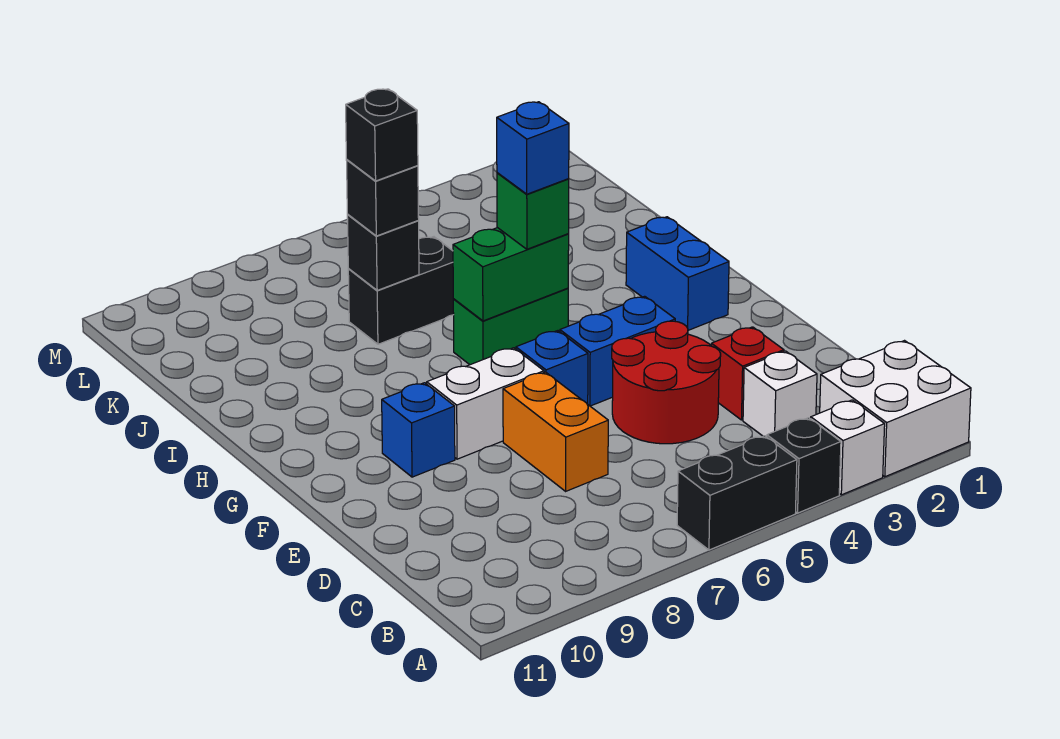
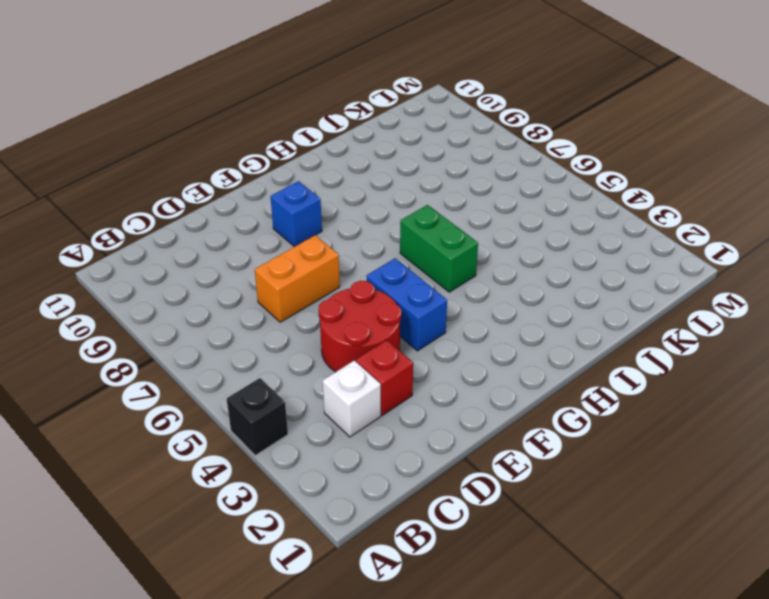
none -> white brick A1:B2 level 1
none -> white brick A3 level 1
none -> black brick A5:A6 level 1

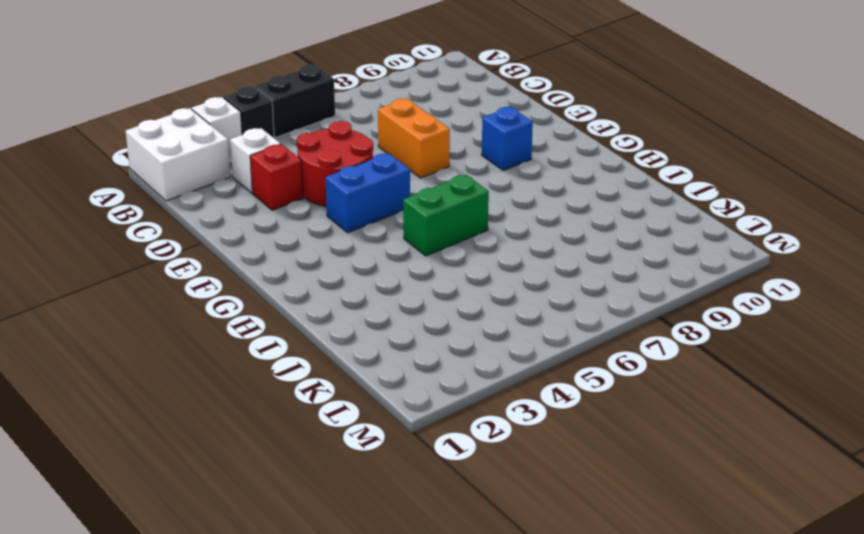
none -> blue brick F6 level 1
none -> white brick F7:F8 level 1
none -> blue brick G2:H2 level 1

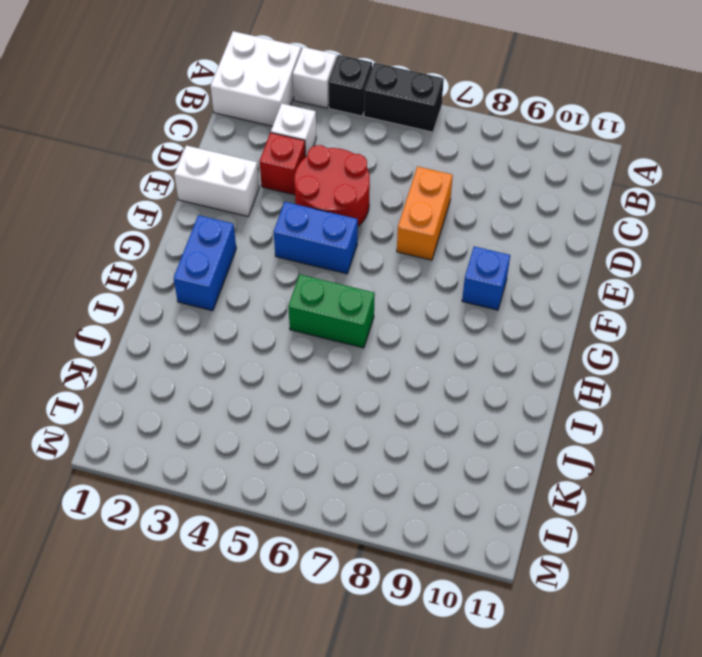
white brick E1:E2 level 1 -> white brick F7:F8 level 1
none -> blue brick F6 level 1
none -> black brick J6:J7 level 1
none -> green brick H5:H6 level 2

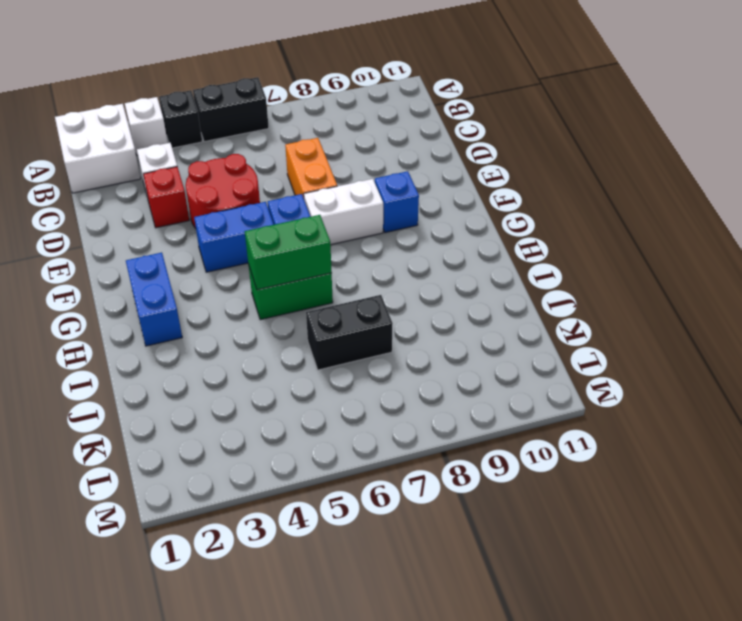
none -> black brick J7 level 2
none -> green brick H5 level 3
none -> black brick J7 level 3

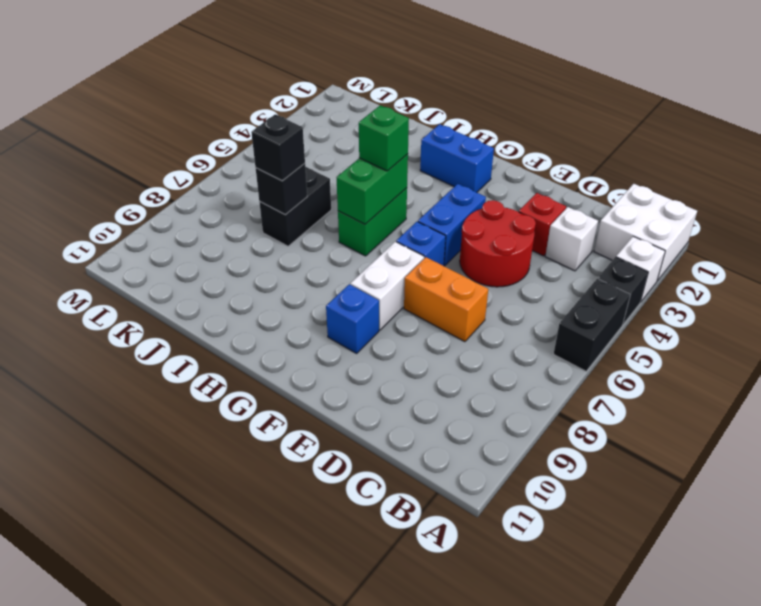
none -> blue brick H5 level 4
none -> black brick J7 level 4

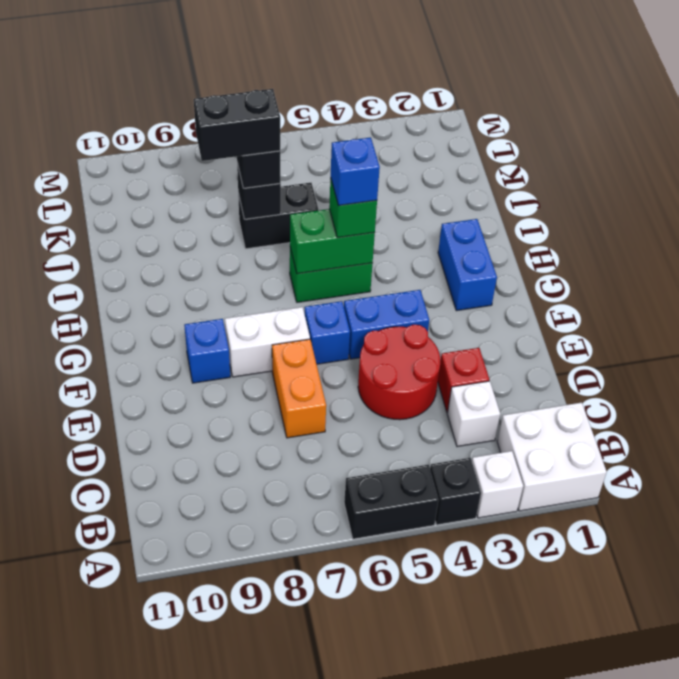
black brick J7:J8 level 4 -> black brick J7 level 4

